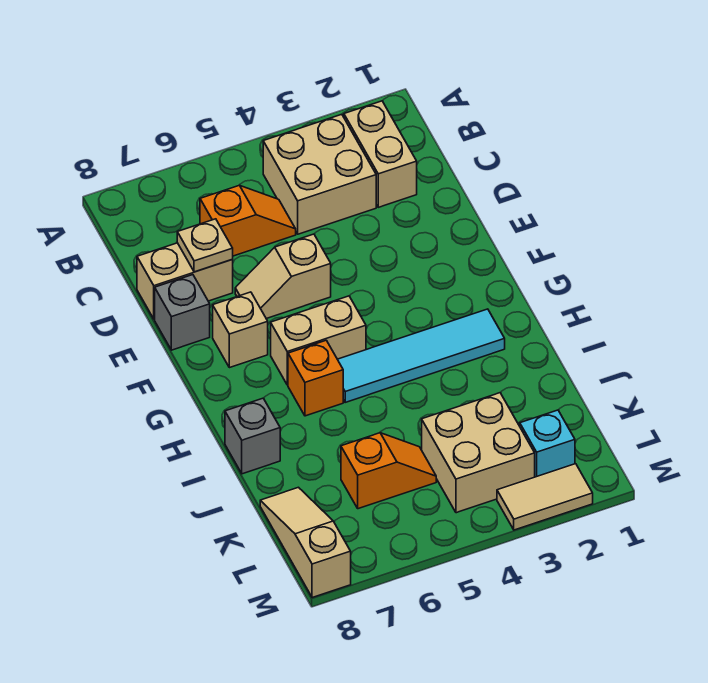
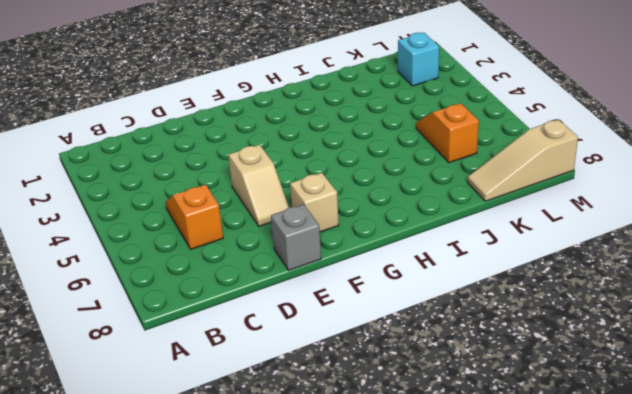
none -> tan brick B2:C2 level 1
none -> tan brick B3:C4 level 1
none -> tan brick D7:D8 level 1

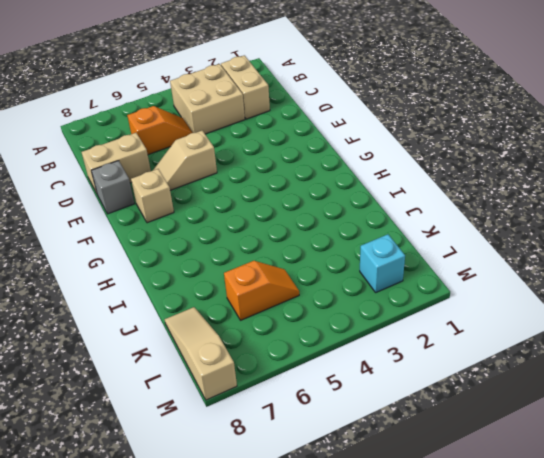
none -> tan brick G5:G6 level 1
none -> cyan tile H2:H5 level 1
none -> orange brick H6 level 1

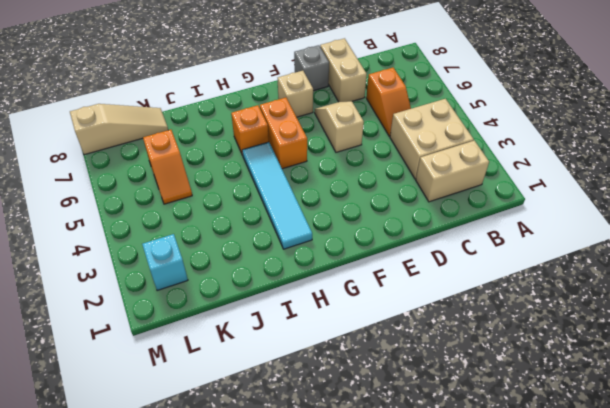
orange brick G5:G6 level 1 -> tan brick G5:G6 level 1
none -> grey brick I8 level 1
none -> tan brick K3:L4 level 1
none -> tan tile M2:M3 level 1

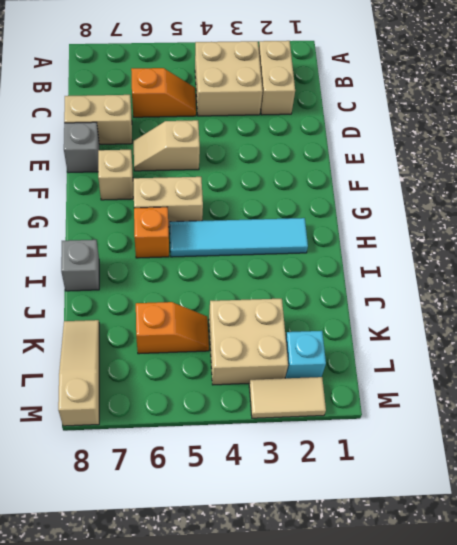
none -> tan plate D7 level 2

